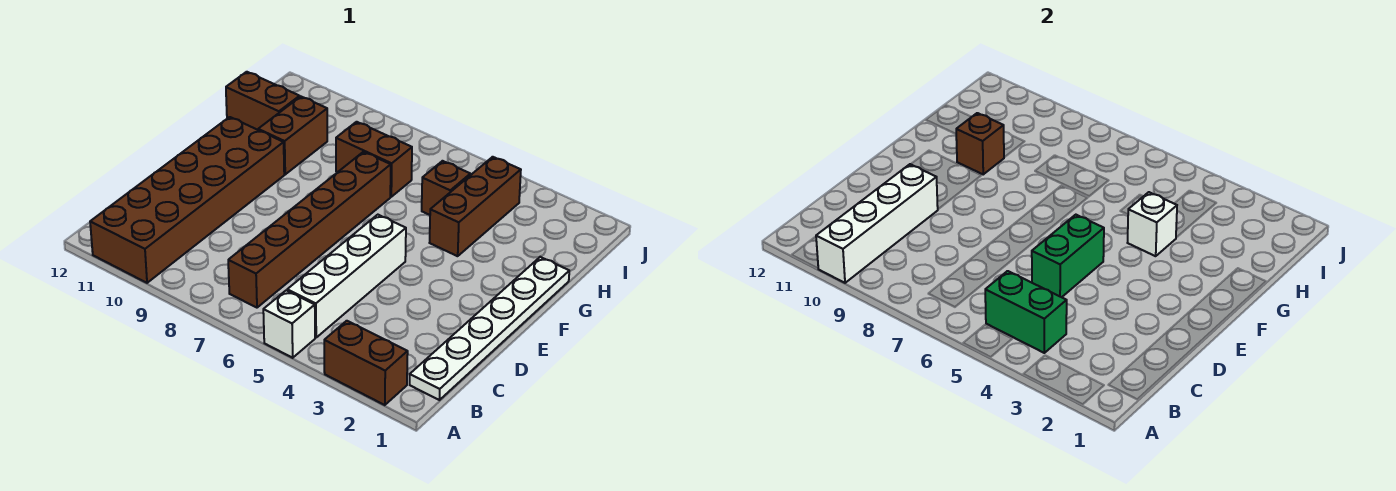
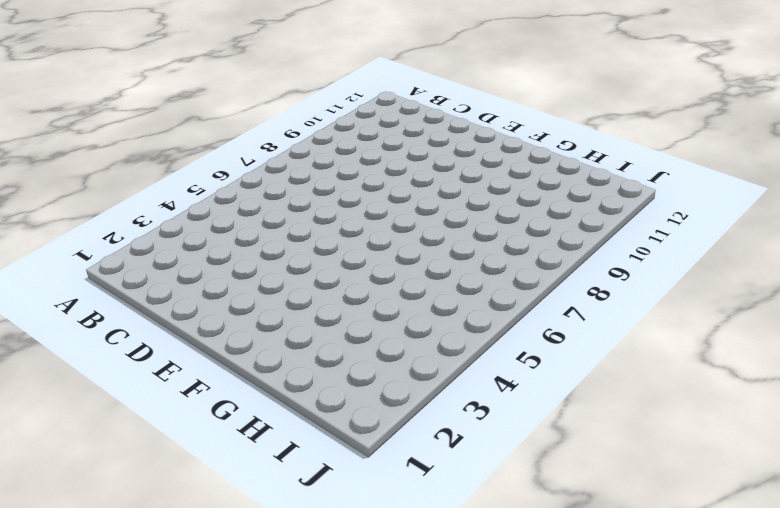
none -> brown brick A2:A3 level 1
none -> white brick A5 level 1
none -> brown brick A10:F11 level 1

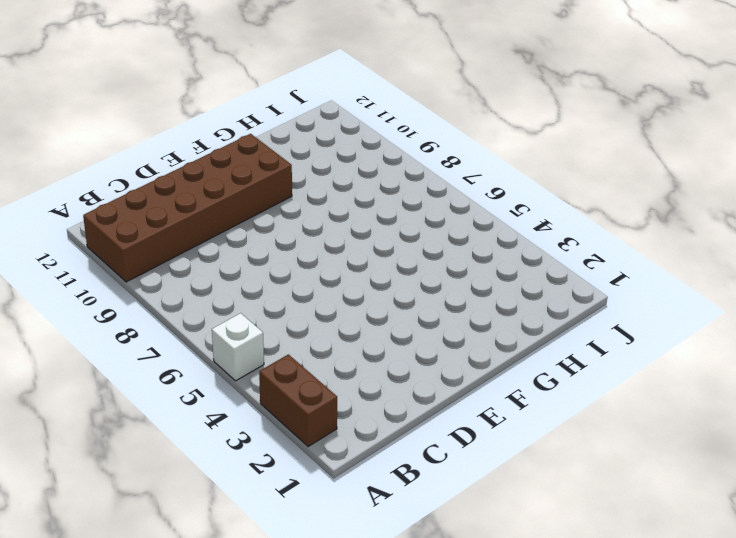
none -> white plate B1:G1 level 1
none -> white brick B5:E5 level 1
none -> brown brick B7:G7 level 1

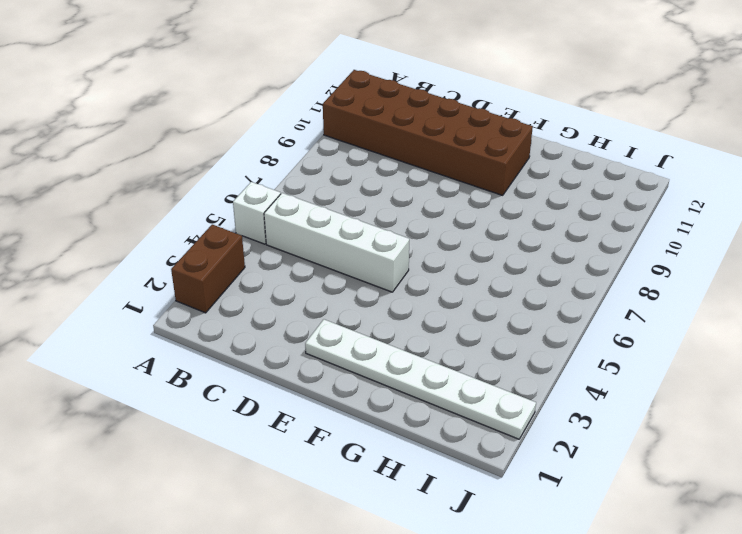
white plate E2:J2 level 1 -> white plate B1:G1 level 1
none -> brown brick B7:G7 level 1
none -> brown brick G4:I4 level 1
none -> brown brick G10:H10 level 1

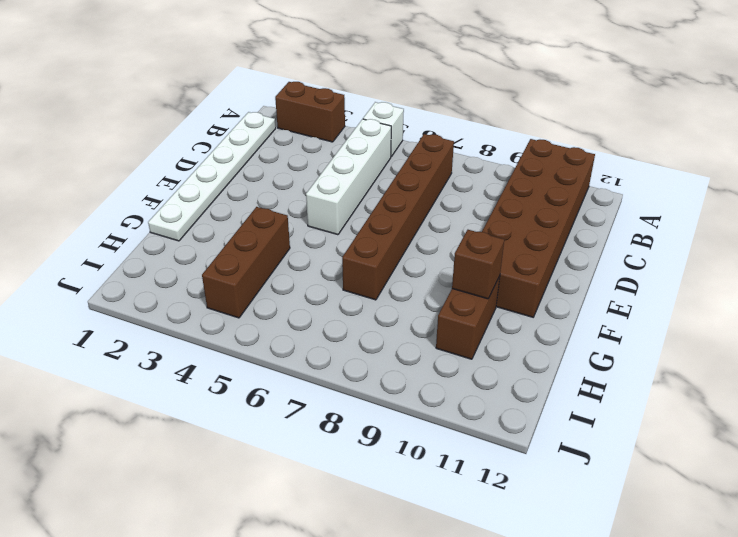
none -> brown brick H5 level 1
none -> brown brick H7:H8 level 1
none -> brown brick H11:H12 level 1

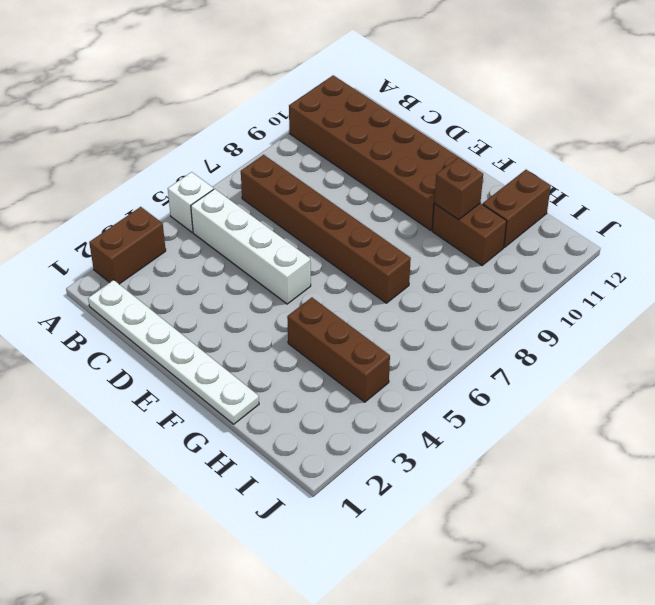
none -> brown brick H5 level 1
none -> brown brick H7:H8 level 1
none -> white brick A10:D10 level 2

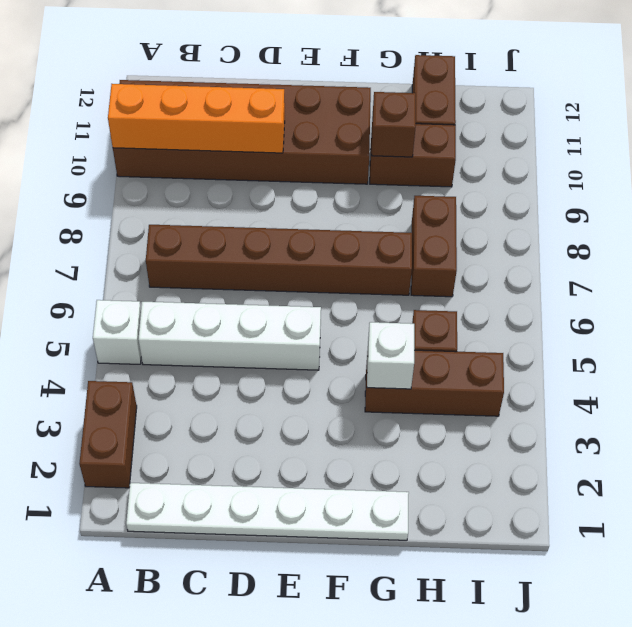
orange brick A10:D10 level 2 -> white brick A10:D10 level 2
none -> green brick B4:B5 level 2
none -> green brick D5:E5 level 2

